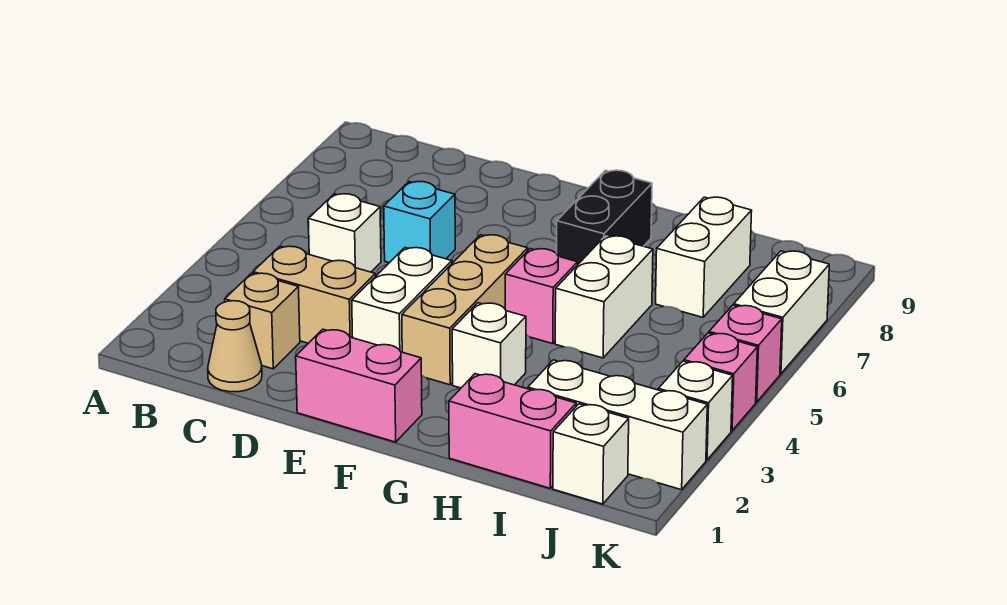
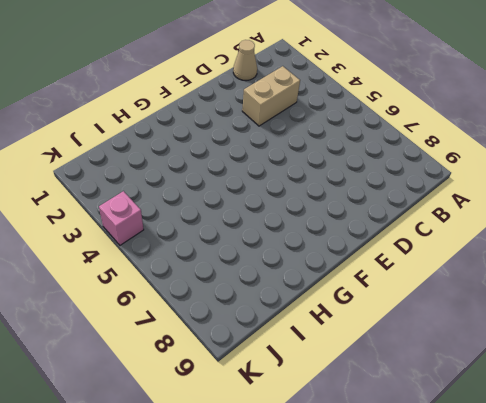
none -> tan brick C2 level 1
none -> white brick C5 level 1
none -> cyan brick D6 level 1

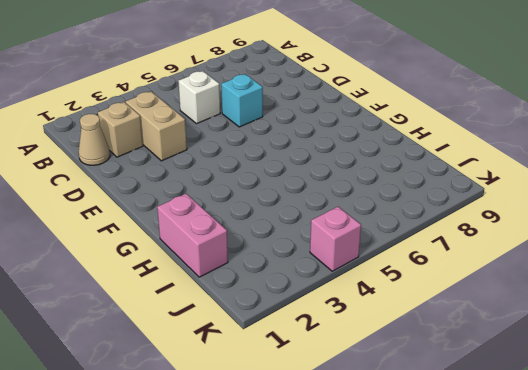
none -> pink brick E1:F1 level 1
none -> white brick E3:E4 level 1
none -> tan brick F3:F5 level 1

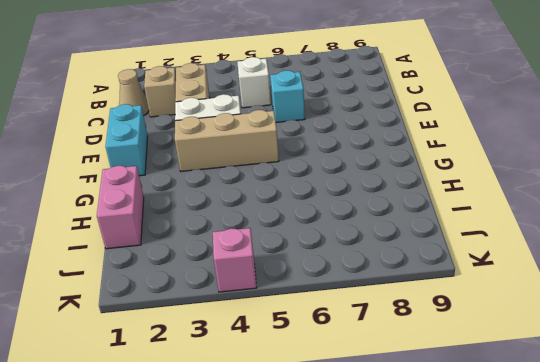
cyan brick E1:F1 level 1 -> pink brick E1:F1 level 1
none -> white brick G3 level 1
none -> pink brick G5 level 1
none -> black brick G7:G8 level 1

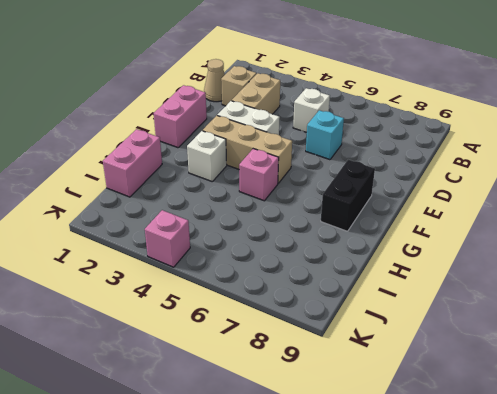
black brick F8:G8 level 1 -> black brick G7:G8 level 1
none -> white brick H5:H6 level 1
none -> white brick I2:K2 level 1
none -> white brick I7:I8 level 1

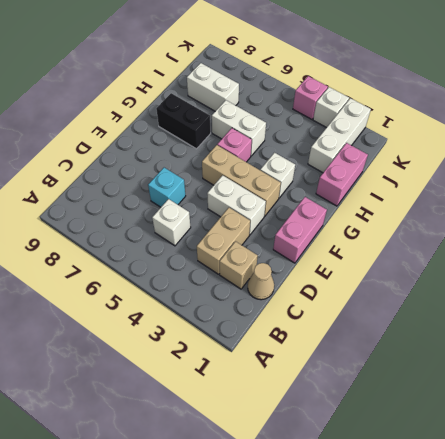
none -> white brick J1 level 1
none -> pink brick K5 level 1
none -> white brick K6:K7 level 1

